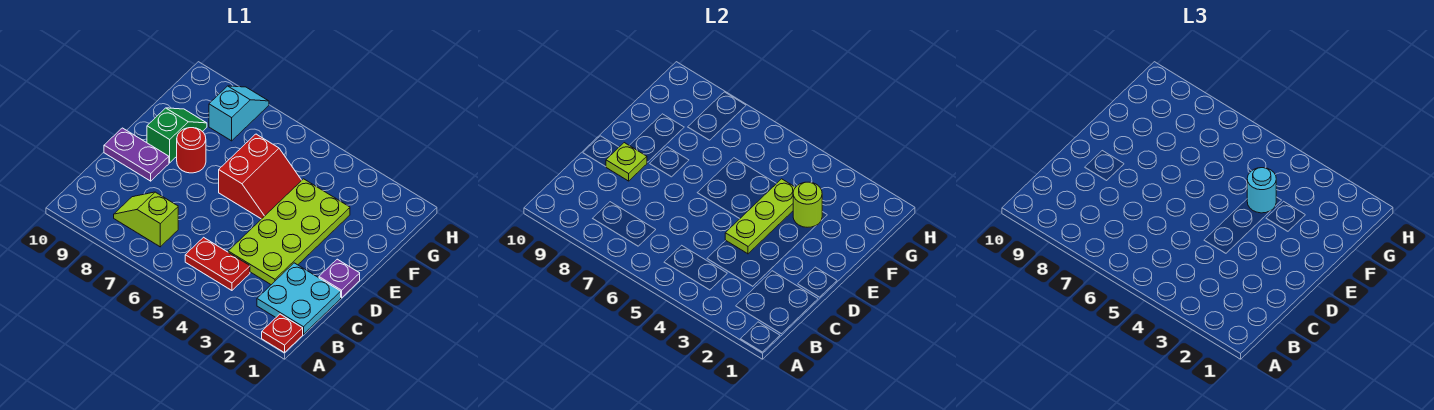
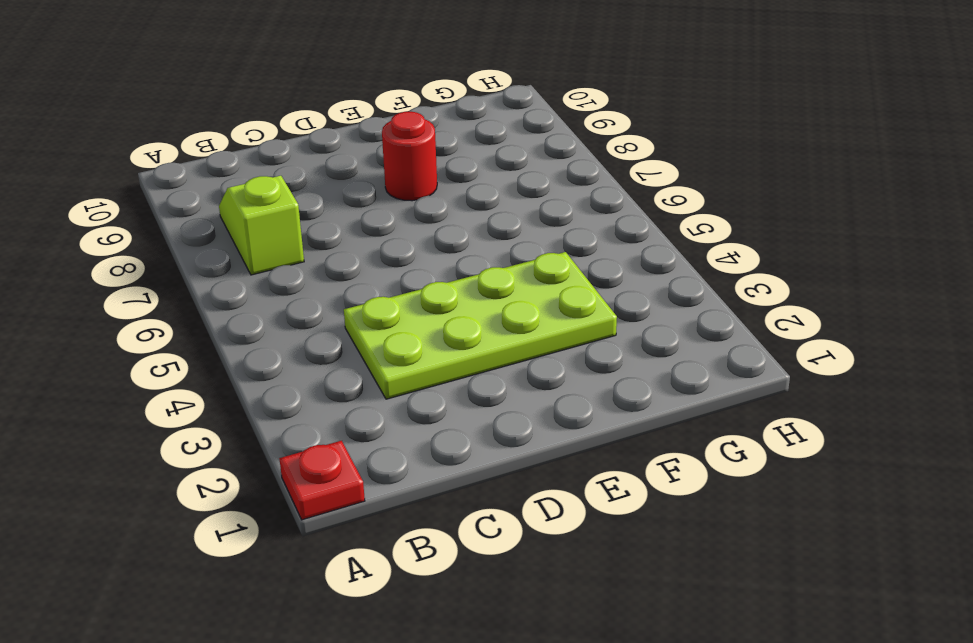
none -> cyan plate B1:C2 level 1
none -> red plate B4:B5 level 1
none -> purple plate D1 level 1

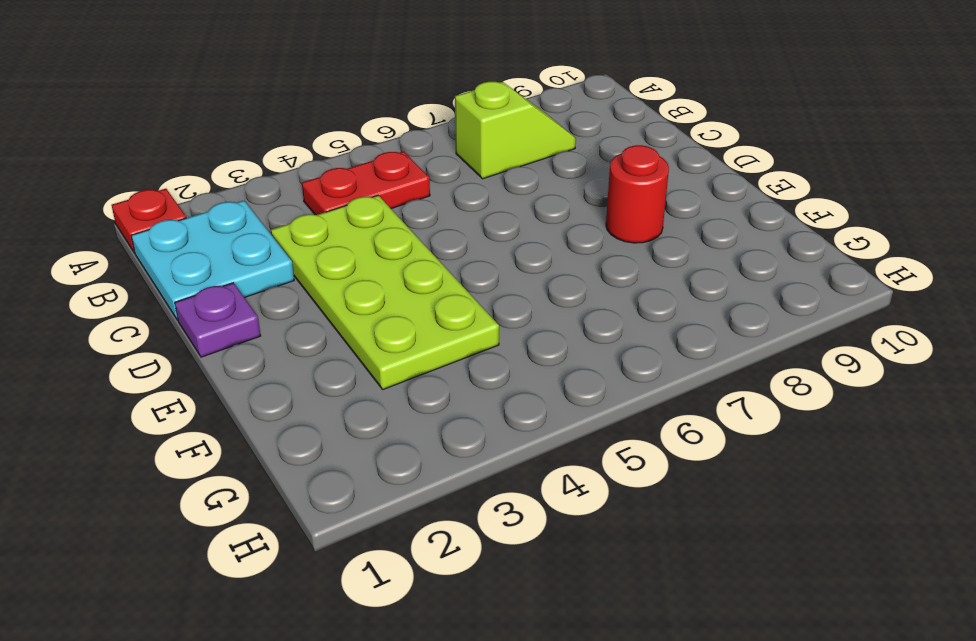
none -> purple plate D9:D10 level 1
none -> red slope E5:F6 level 1 top 6
none -> green slope E9:F9 level 1 top E

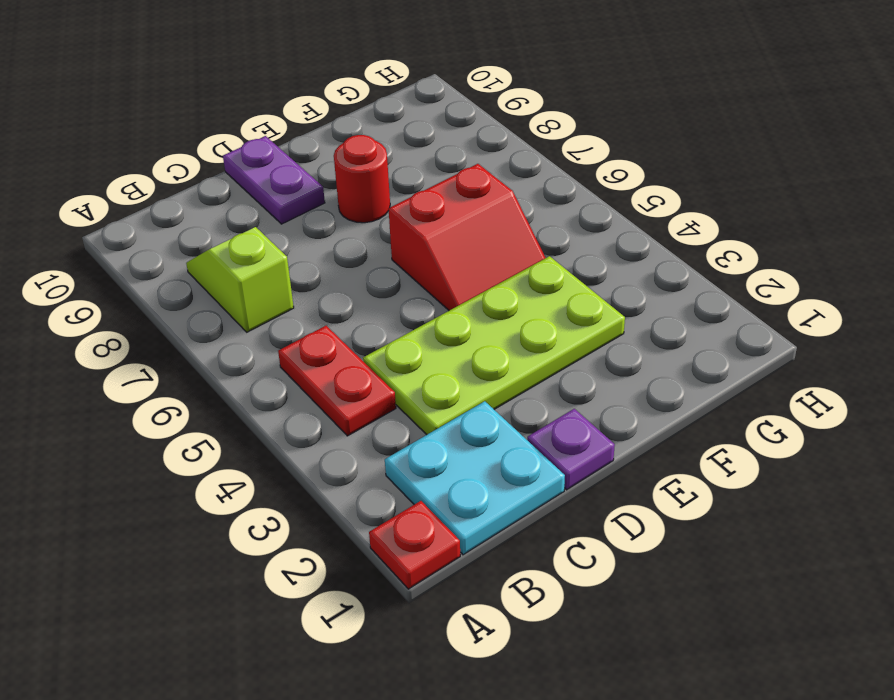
none -> green slope E9:F9 level 1 top E
none -> cyan slope G8:H8 level 1 top G
none -> lime plate D4:F4 level 2

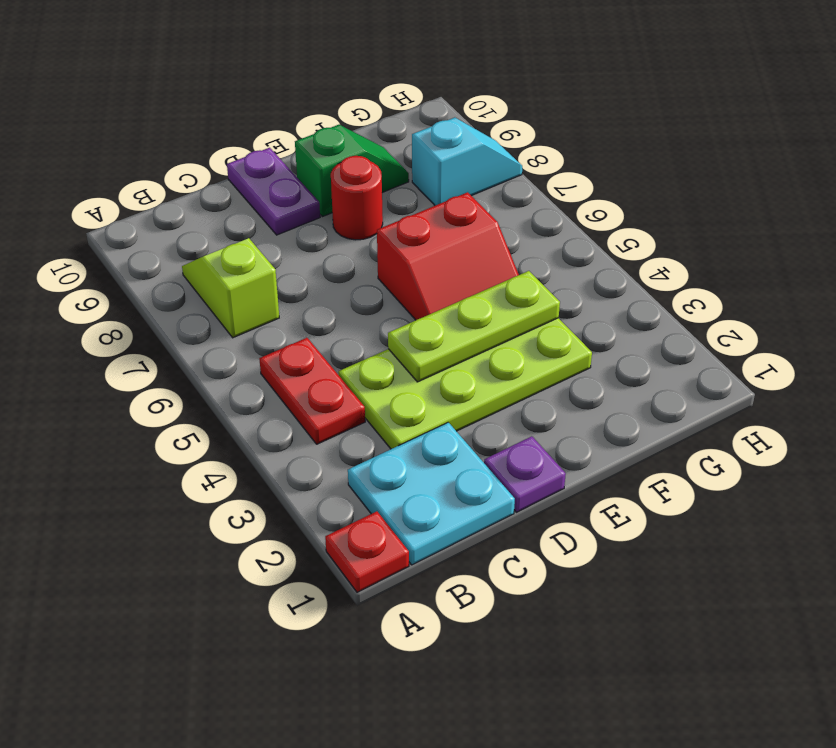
none -> lime plate D9 level 2
none -> lime round brick F3 level 2
none -> cyan round brick F4 level 3

